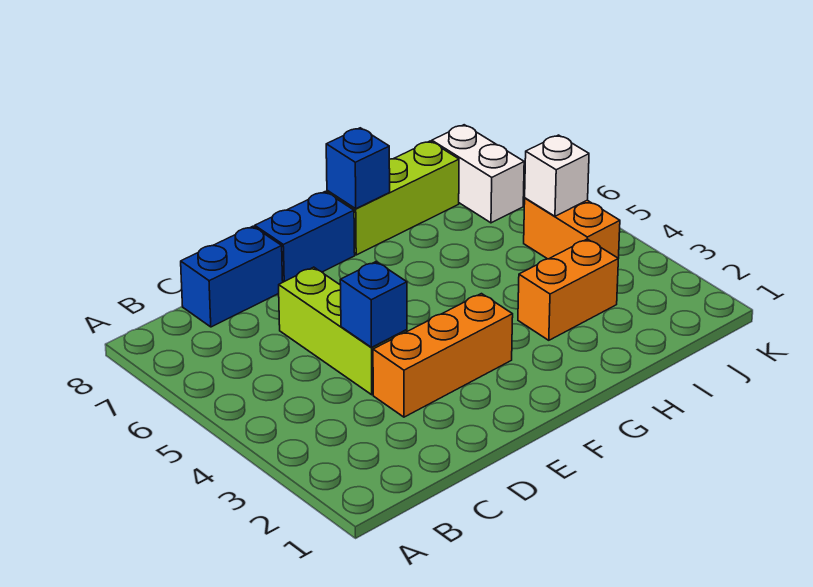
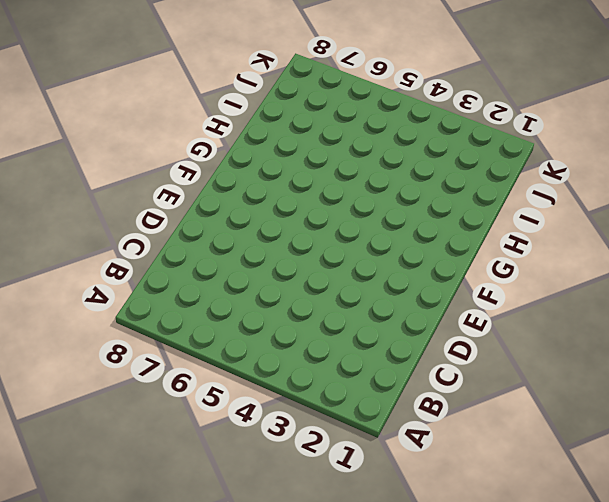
none -> blue brick C8:D8 level 1
none -> orange brick D3:F3 level 1

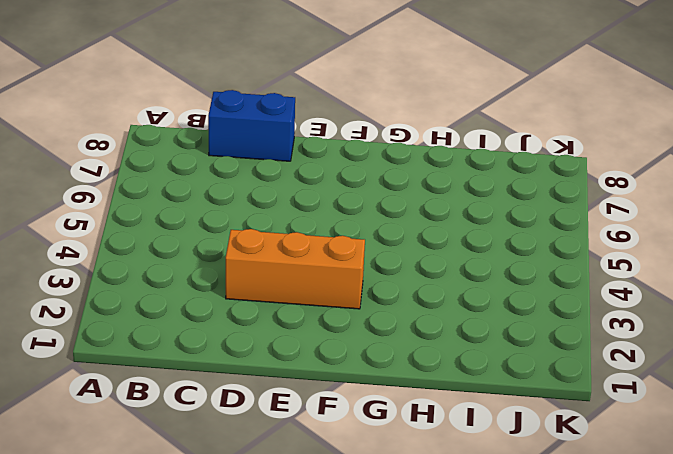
none -> lime brick D4:D6 level 1
none -> blue brick E8:F8 level 1

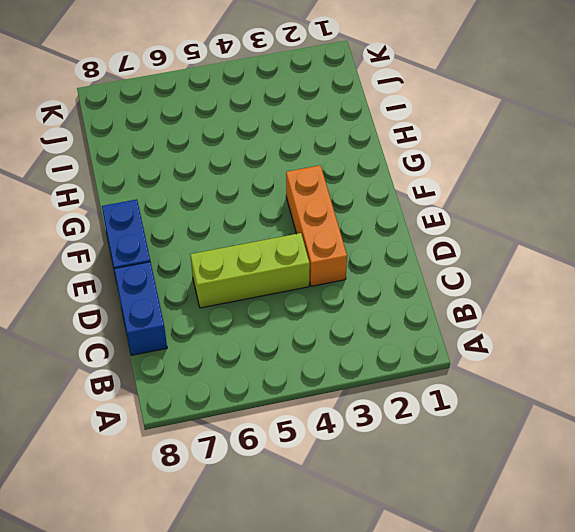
none -> lime brick G8:I8 level 1
none -> orange brick H3:I3 level 1

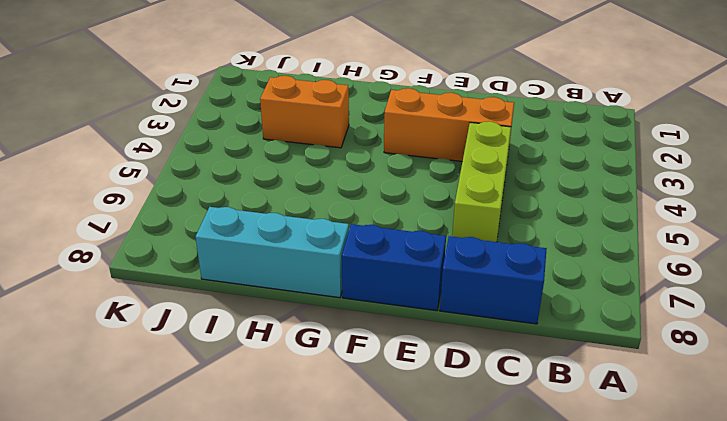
cyan brick G8:I8 level 1 -> lime brick G8:I8 level 1
none -> orange brick J4:J5 level 1
none -> white brick J7:J8 level 1

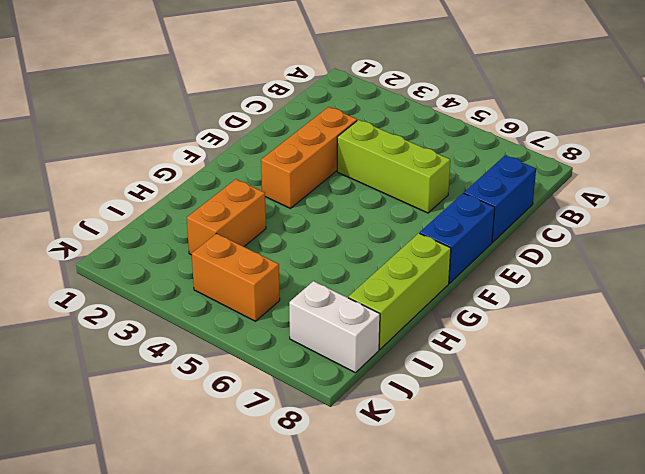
none -> blue brick D4 level 2
none -> blue brick G8 level 2

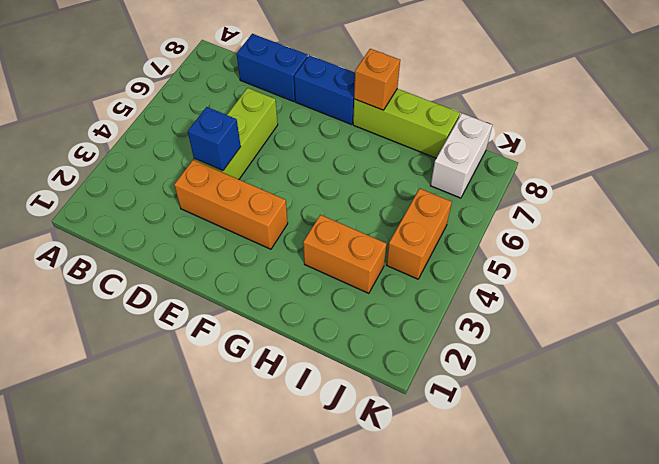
orange brick G8 level 2 -> blue brick G8 level 2
none -> white brick J5 level 2

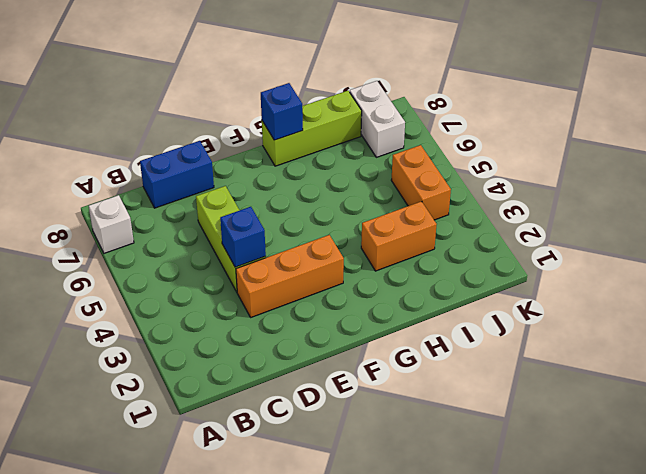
white brick A7 level 1 -> white brick J5 level 2
none -> blue brick E8:F8 level 1

